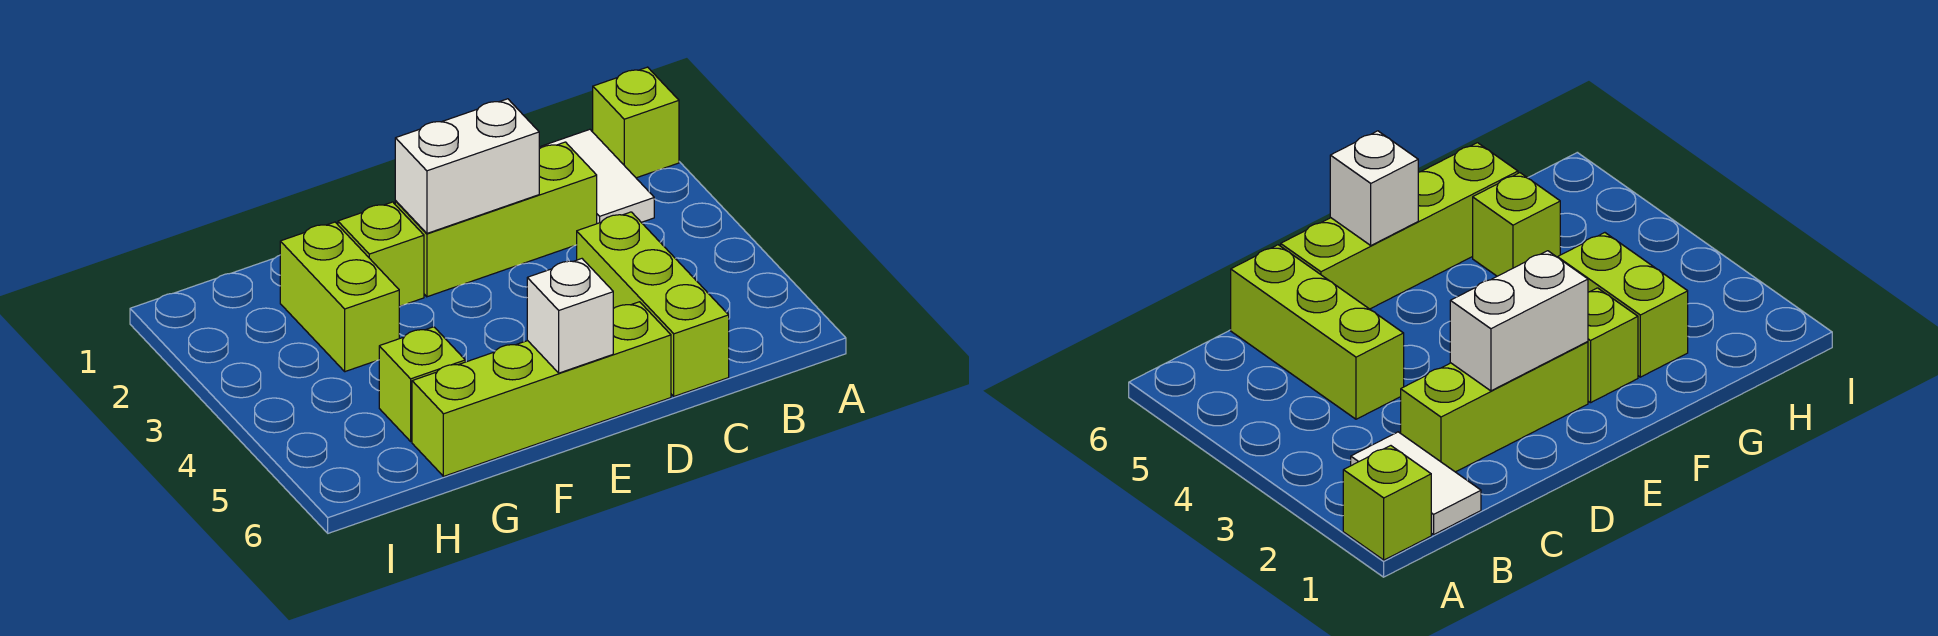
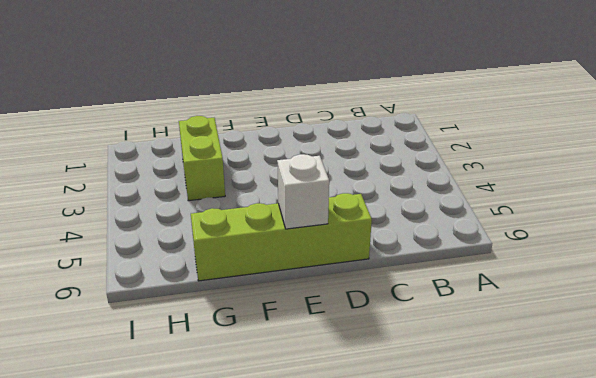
none -> lime brick A1 level 1
none -> white tile B1:B2 level 1

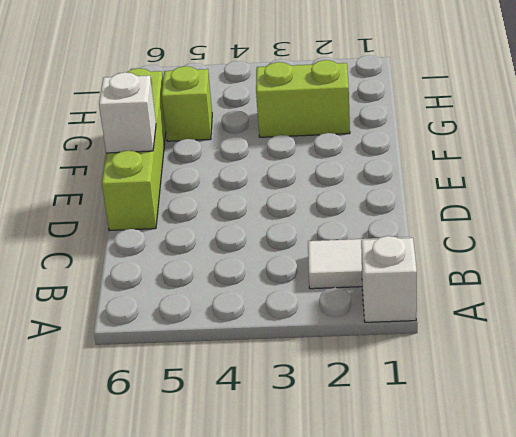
white brick A1 level 1 -> lime brick A1 level 1
none -> lime brick C2:E2 level 1
none -> lime brick C4:C6 level 1

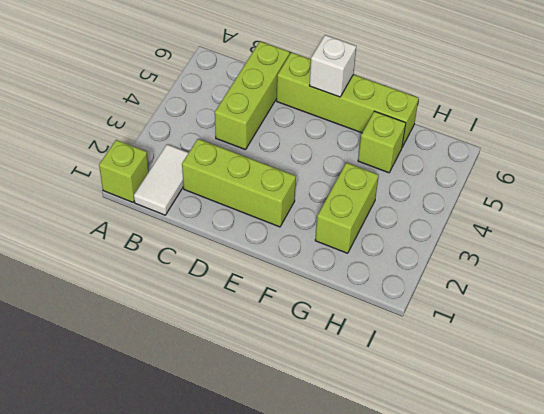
none -> lime brick F2 level 1
none -> white brick D2:E2 level 2

